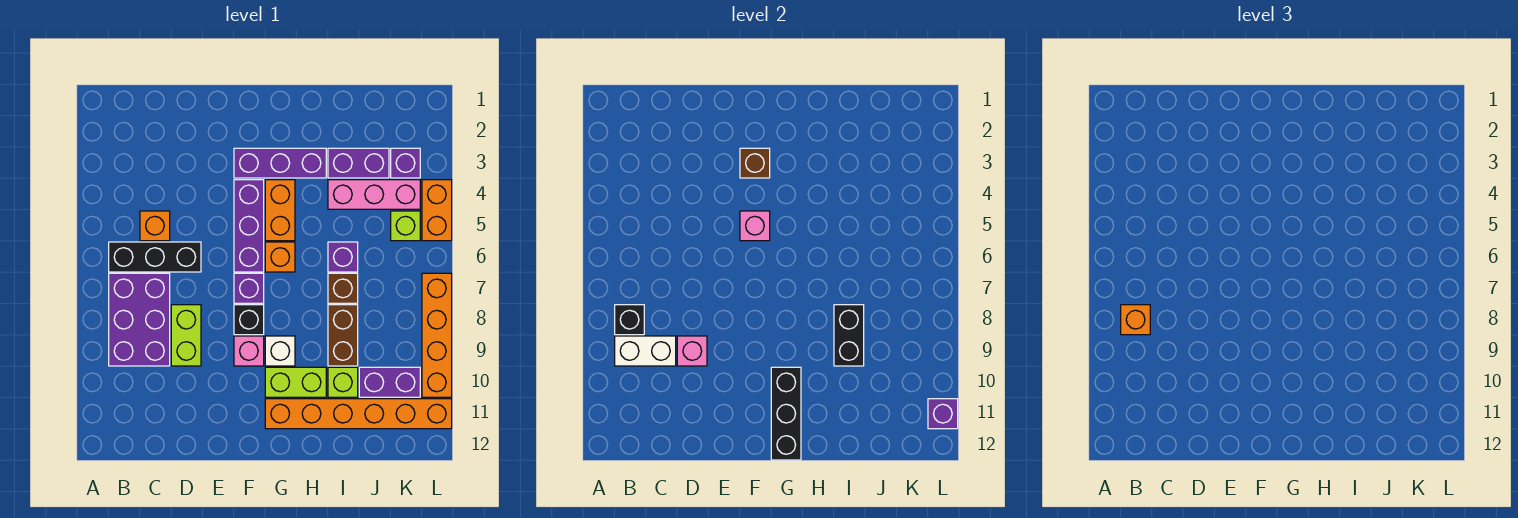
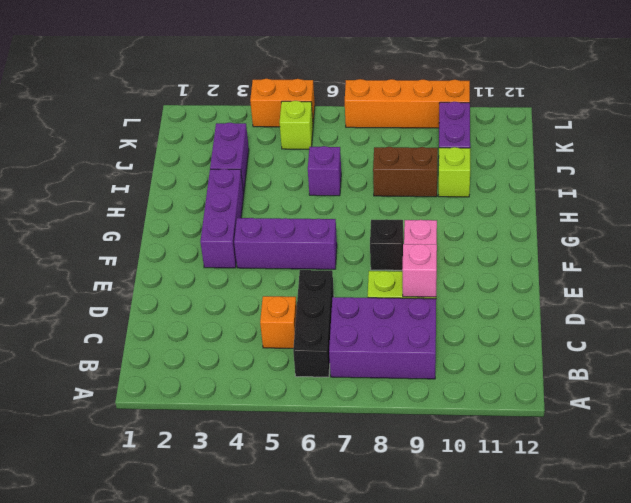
none -> purple brick F7 level 1
none -> orange brick G4:G5 level 1
none -> orange brick G6 level 1
none -> white brick G9 level 1

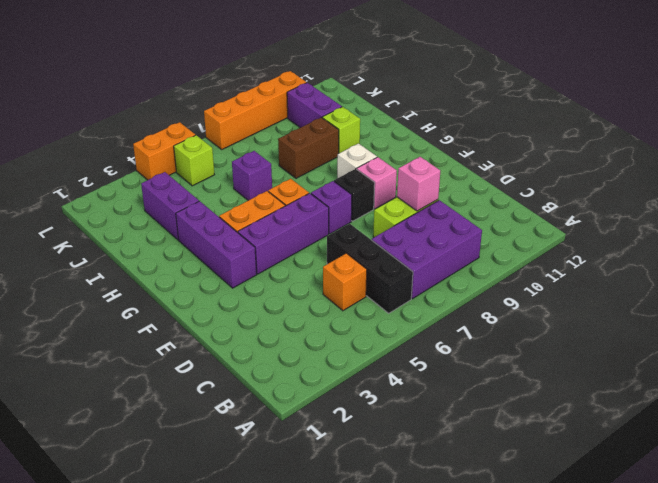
none -> lime brick G10:H10 level 1
none -> orange brick G11:L11 level 1
none -> pink brick I4:K4 level 1
none -> brown brick I7 level 1

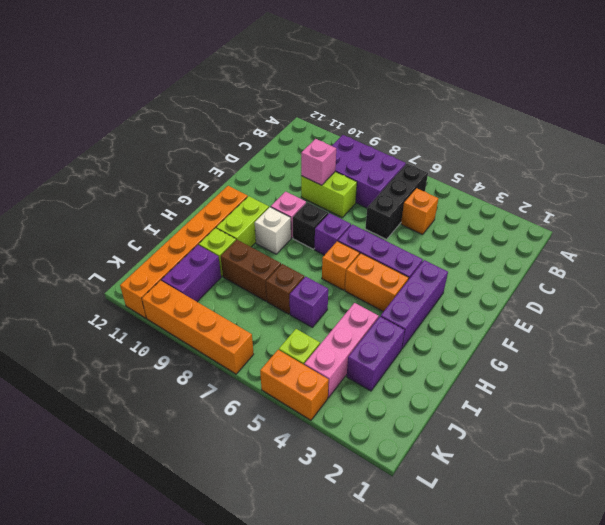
none -> purple brick K3 level 1
none -> black brick B8 level 2
none -> white brick B9:C9 level 2
none -> brown brick F3 level 2

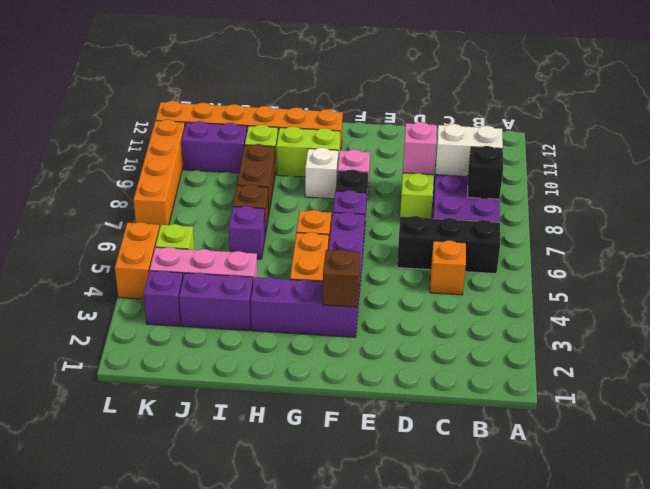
none -> pink brick F5 level 2
none -> black brick G10:G12 level 2
none -> black brick I8:I9 level 2
none -> purple brick L11 level 2

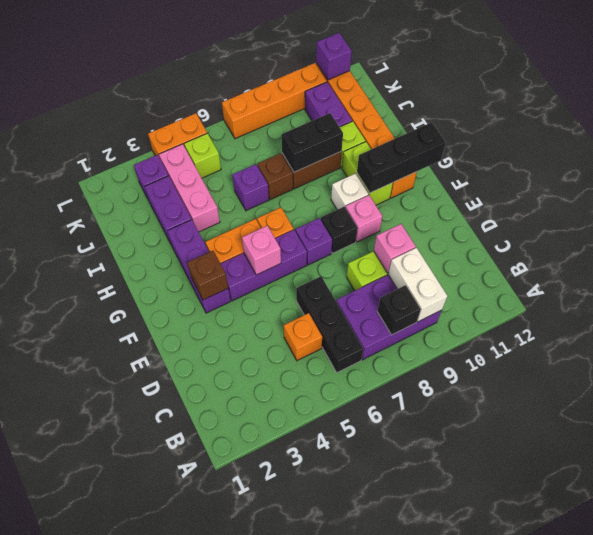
none -> orange brick B8 level 3

